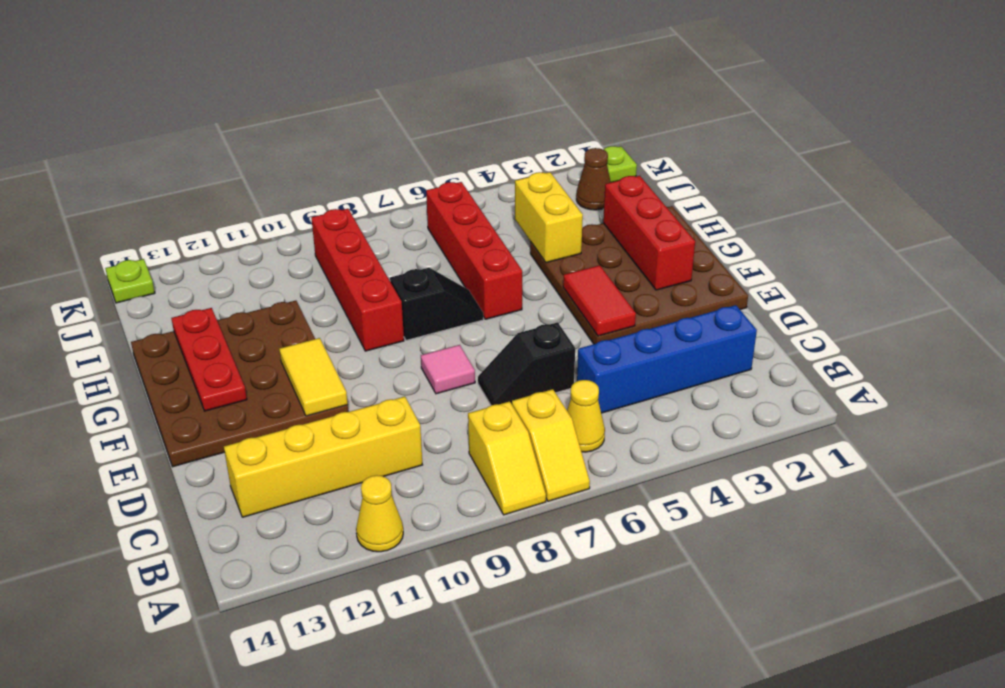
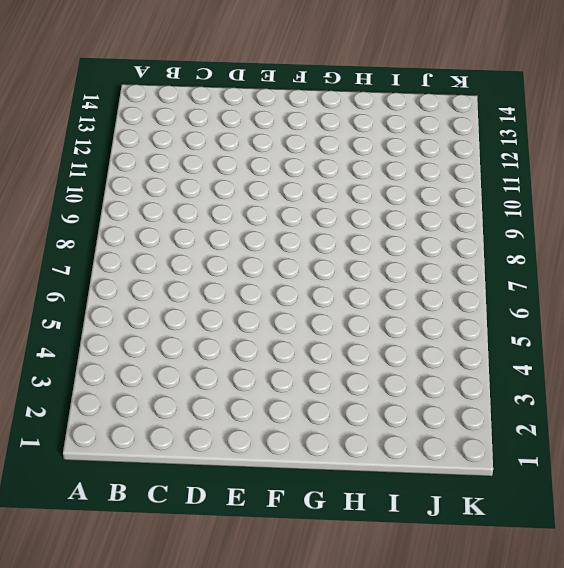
none -> yellow slope A7:B7 level 1 top B
none -> yellow slope A8:B8 level 1 top B
none -> yellow cone A11 level 1

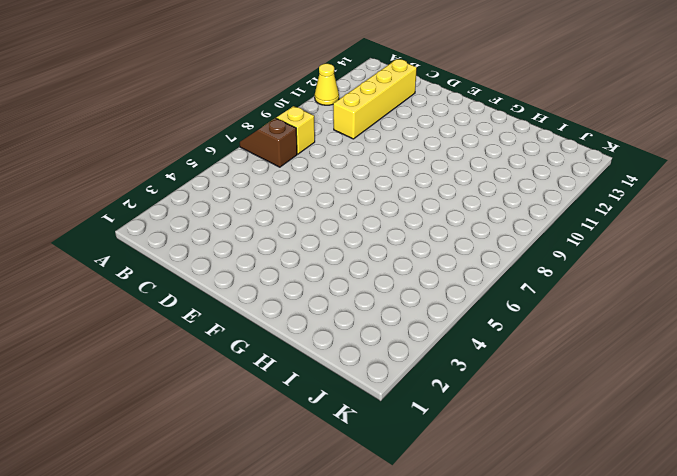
brown slope A7:B7 level 1 top B -> yellow slope A7:B7 level 1 top B
none -> yellow cone B6 level 1
none -> blue brick C2:C5 level 1
none -> black slope D6:D7 level 1 top 6

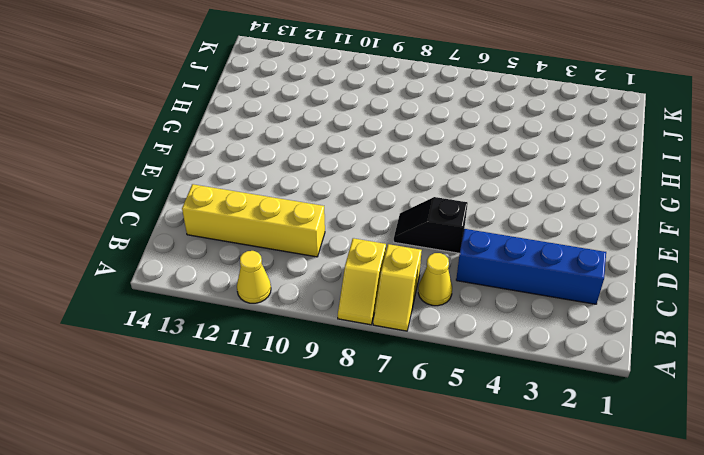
none -> brown plate E1:H4 level 1
none -> pink tile E8 level 1
none -> brown plate E11:H14 level 1

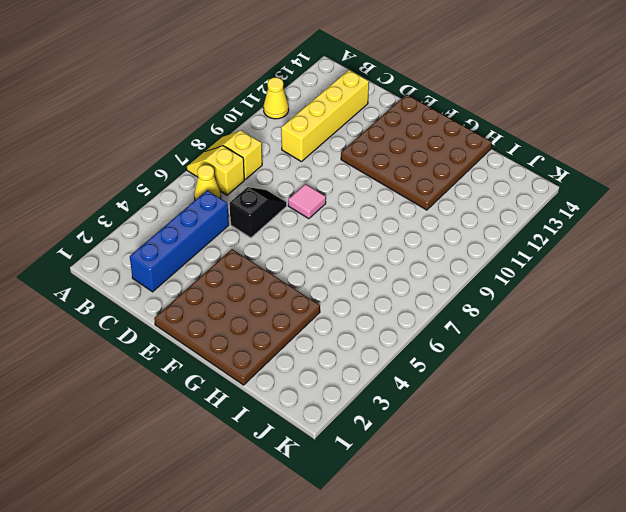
none -> red brick G6:J6 level 1
none -> black slope G7:G8 level 1 top 8
none -> red brick G9:J9 level 1

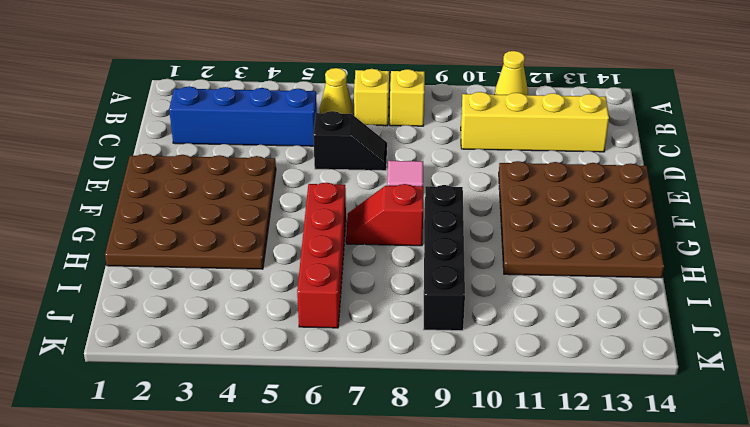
red slope G7:G8 level 1 top 8 -> black slope G7:G8 level 1 top 8
black brick G9:J9 level 1 -> red brick G9:J9 level 1
none -> brown cone J2 level 1
none -> lime plate K1 level 1
none -> lime plate K14 level 1

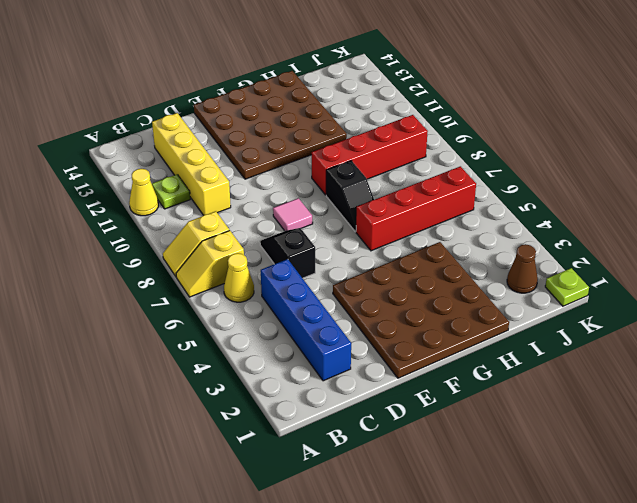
lime plate B11 level 1 -> lime plate K14 level 1
none -> red tile E4:F4 level 2
none -> yellow tile E11:F11 level 2
none -> red brick F2:H2 level 2

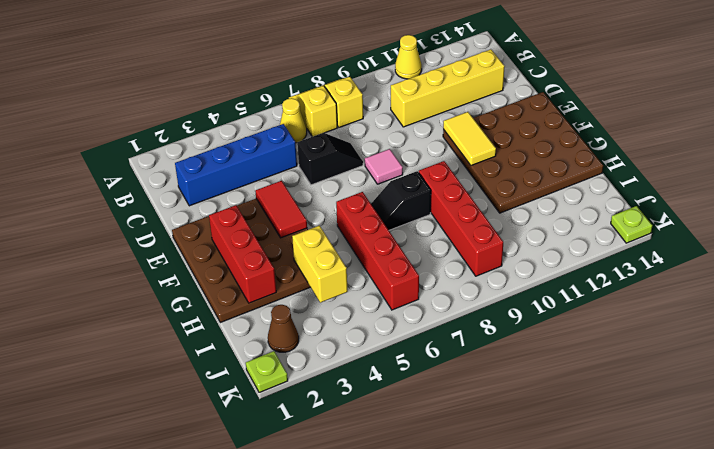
none -> red plate F13:H13 level 2

